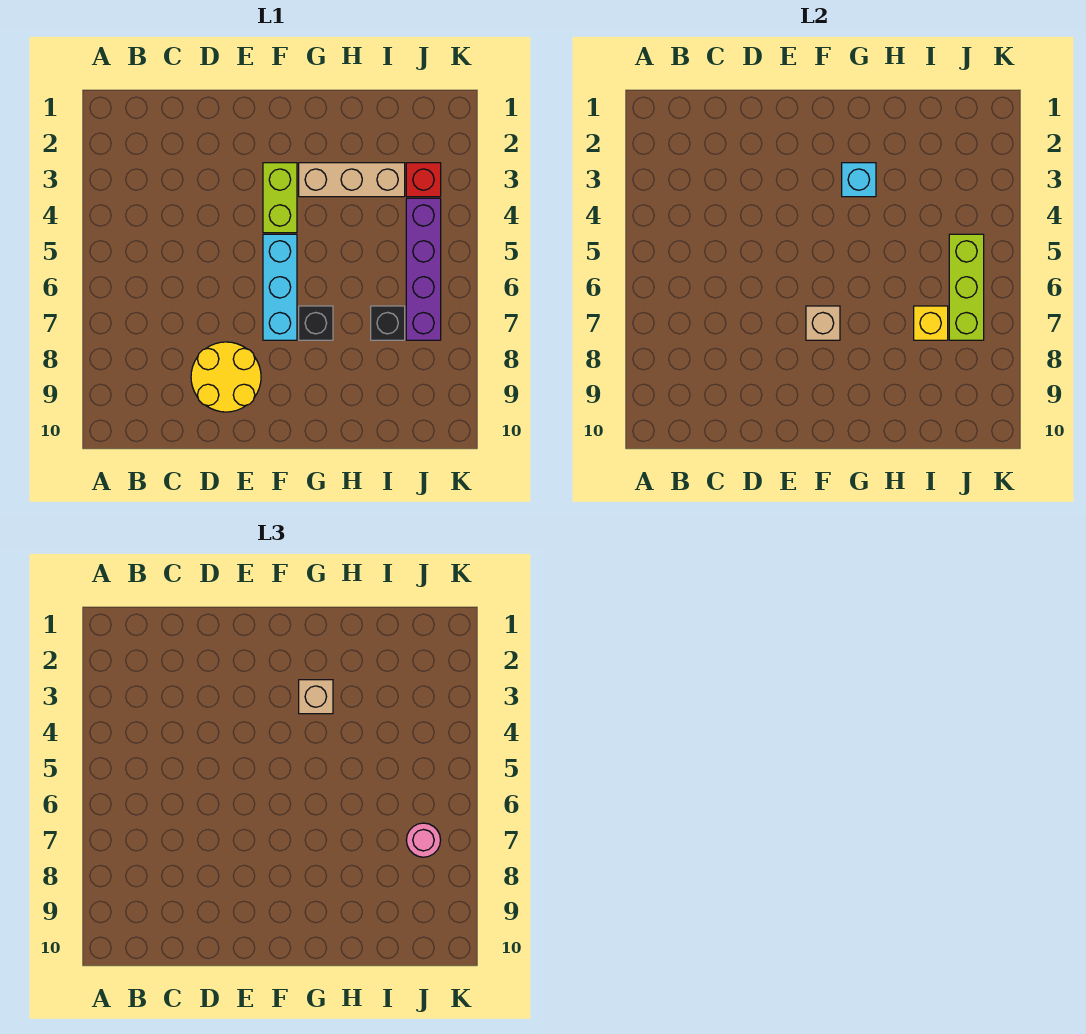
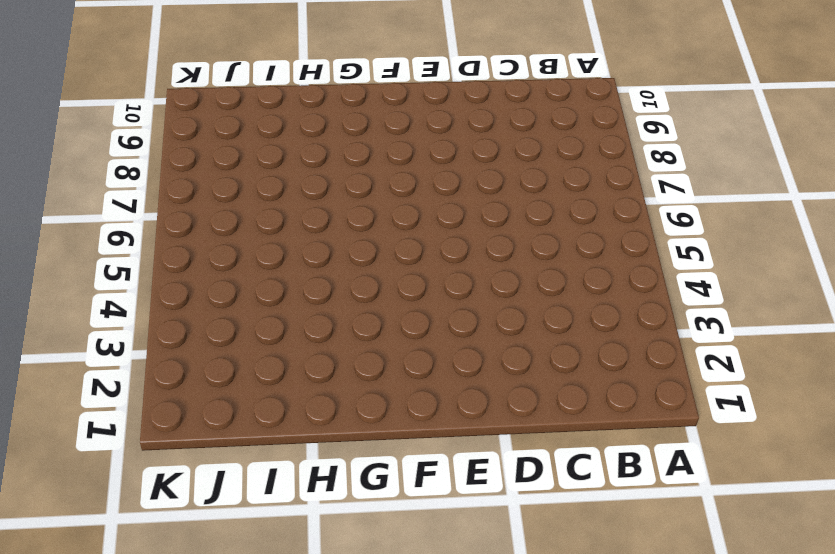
none -> yellow round brick D8:E9 level 1
none -> lime brick F3:F4 level 1
none -> cyan brick F5:F7 level 1

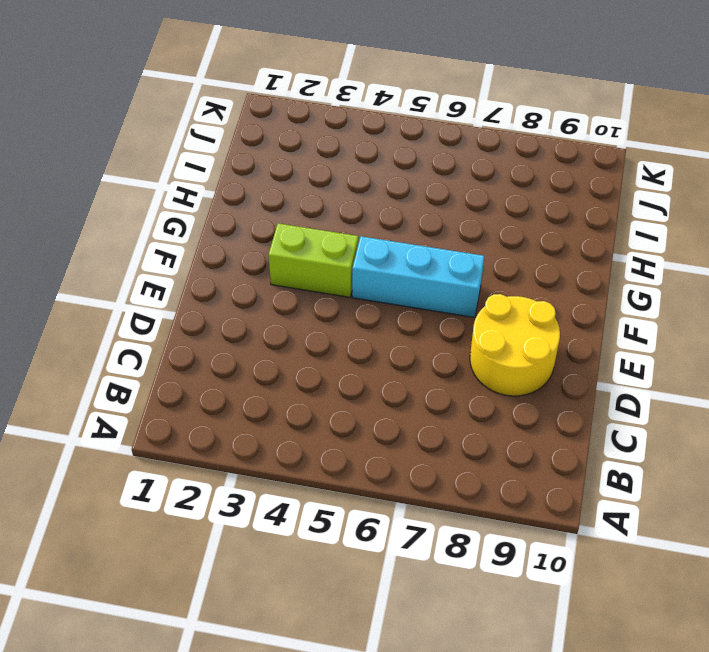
none -> tan brick G3:I3 level 1
none -> black brick G7 level 1
none -> black brick I7 level 1

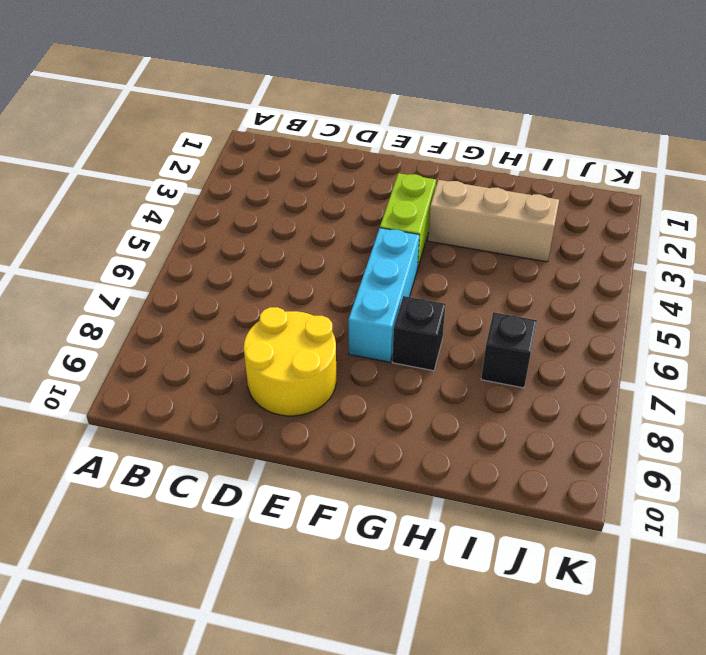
none -> red brick J3 level 1
none -> purple brick J4:J7 level 1
none -> tan brick F7 level 2

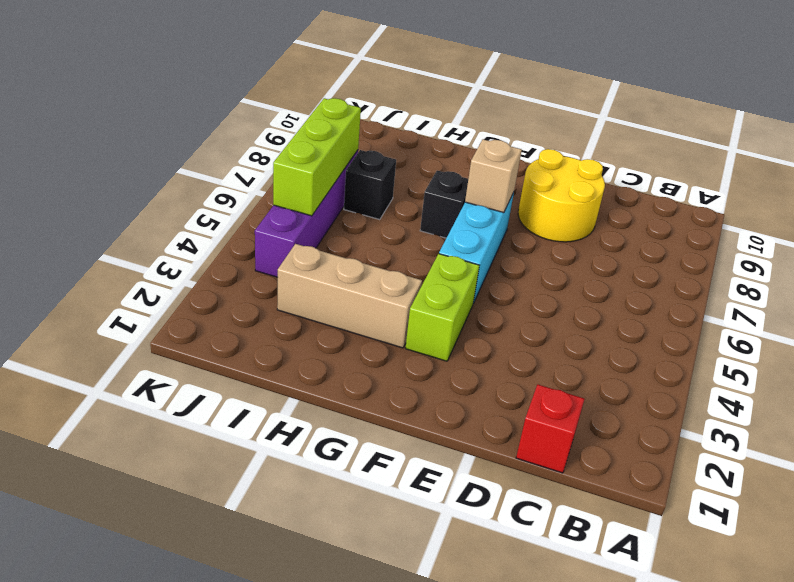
red brick C1 level 1 -> red brick J3 level 1
none -> cyan brick G3 level 2
none -> yellow brick I7 level 2
none -> tan brick G3 level 3

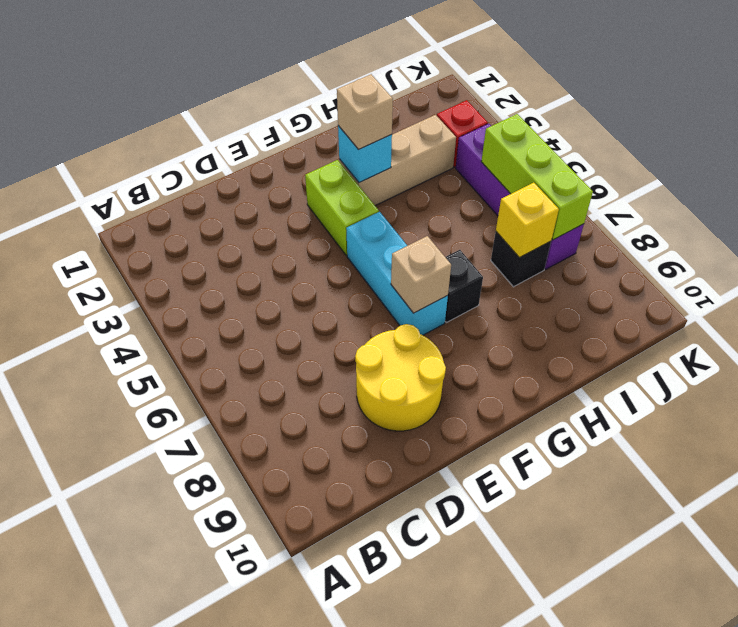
none -> pink round brick J7 level 3

